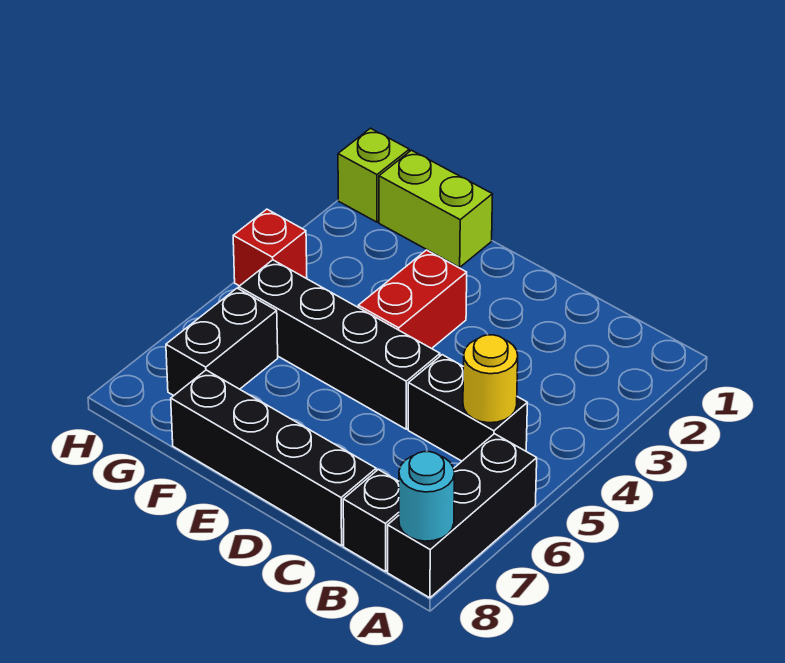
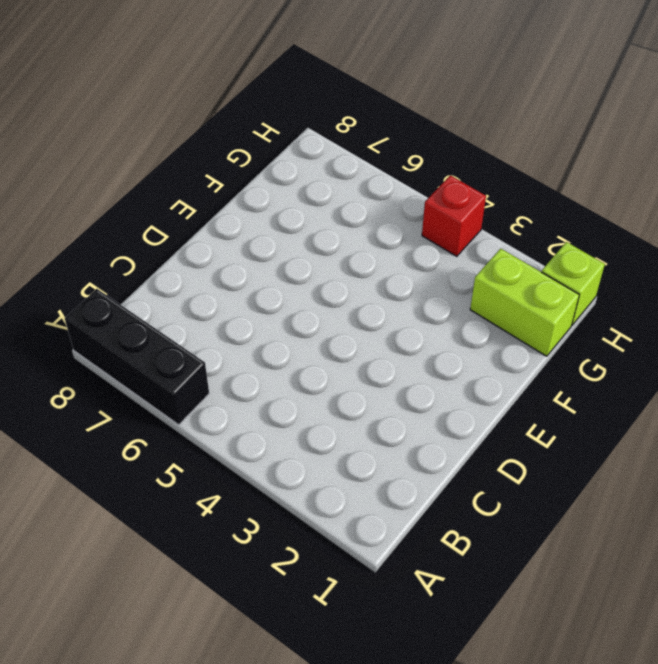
lime brick G1:G2 level 1 -> lime brick F1:G1 level 1
none -> black brick B5:C5 level 1
none -> black brick B8 level 1
none -> black brick C8:F8 level 1

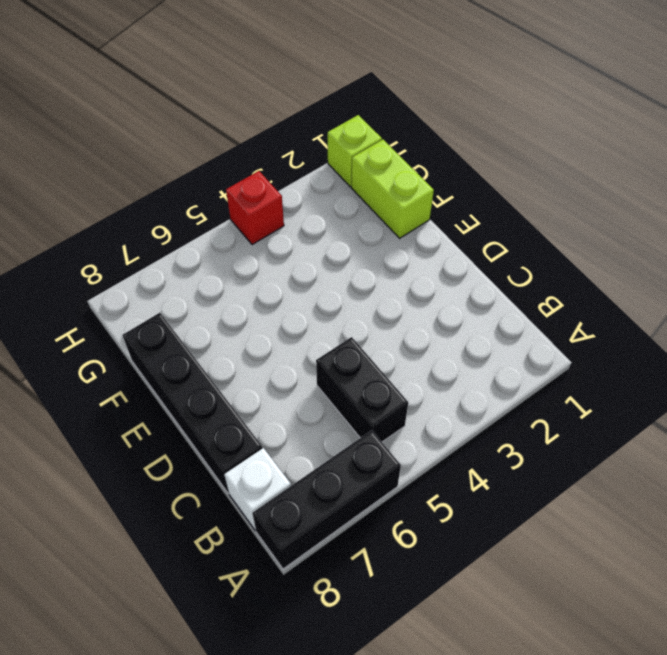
white brick B8 level 1 -> black brick B8 level 1
none -> black brick D5:G5 level 1
none -> red brick E3:E4 level 1
none -> black brick G6:G7 level 1

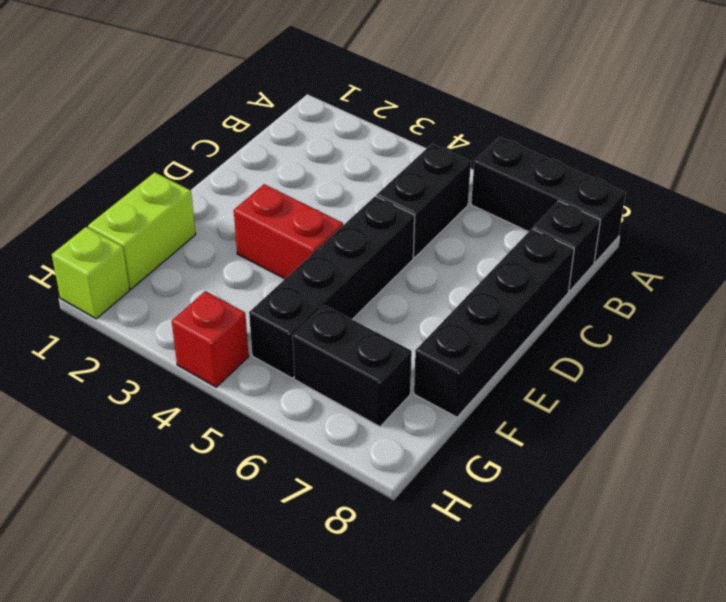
none -> cyan round brick A8 level 2
none -> yellow round brick B5 level 2

